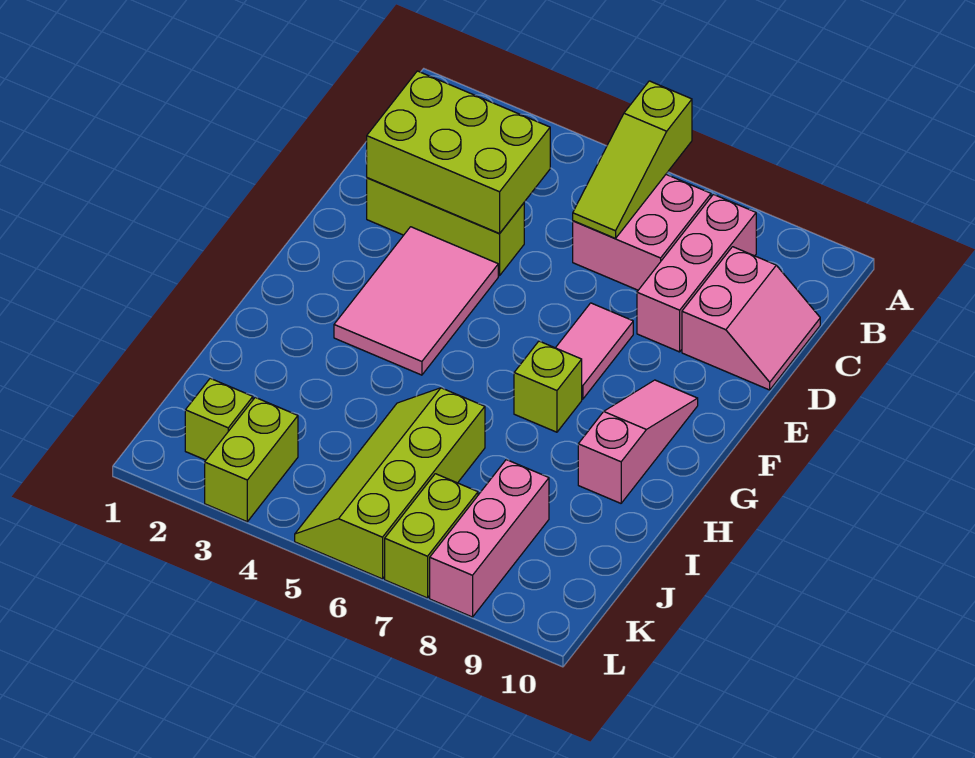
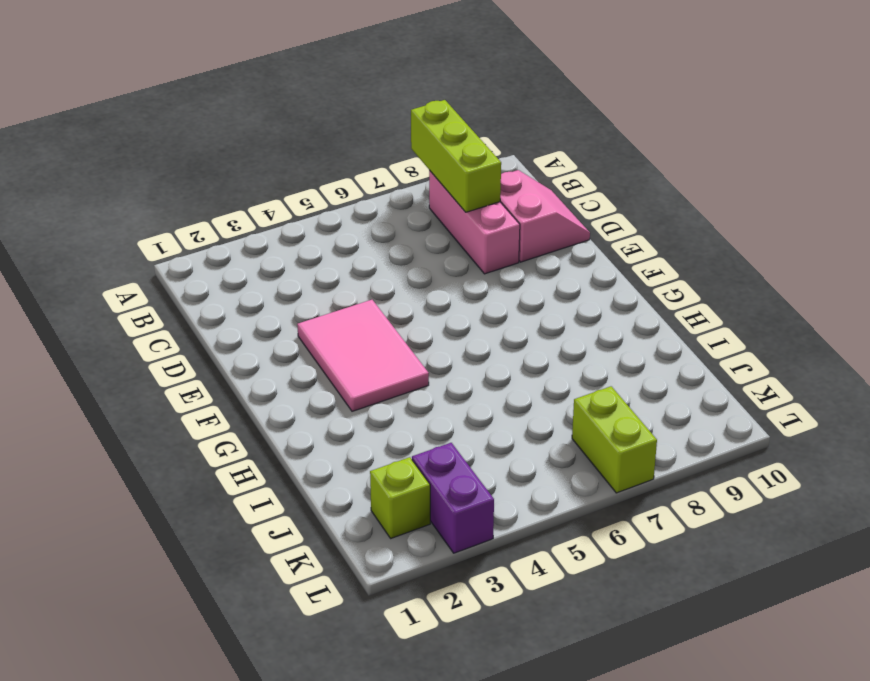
lime brick A8:C8 level 2 -> lime brick D2:D4 level 1
purple brick K3:L3 level 1 -> lime brick K3:L3 level 1
none -> pink brick B6:C7 level 1
none -> pink tile E7:F7 level 1
none -> pink slope F9:H9 level 1 top H

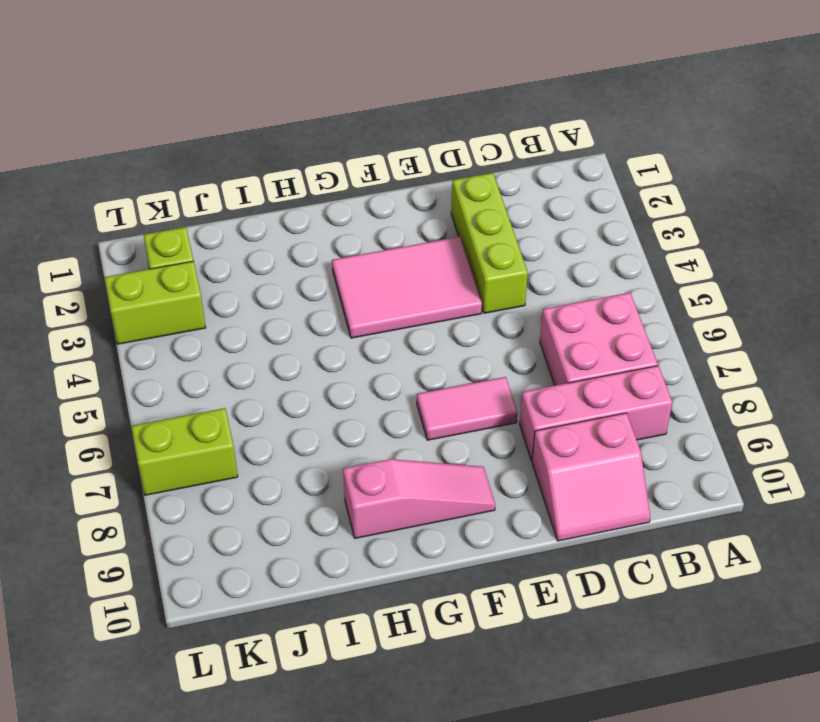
none -> lime brick G7 level 1
none -> lime slope I5:L6 level 1 top 6
none -> pink brick J8:L8 level 1

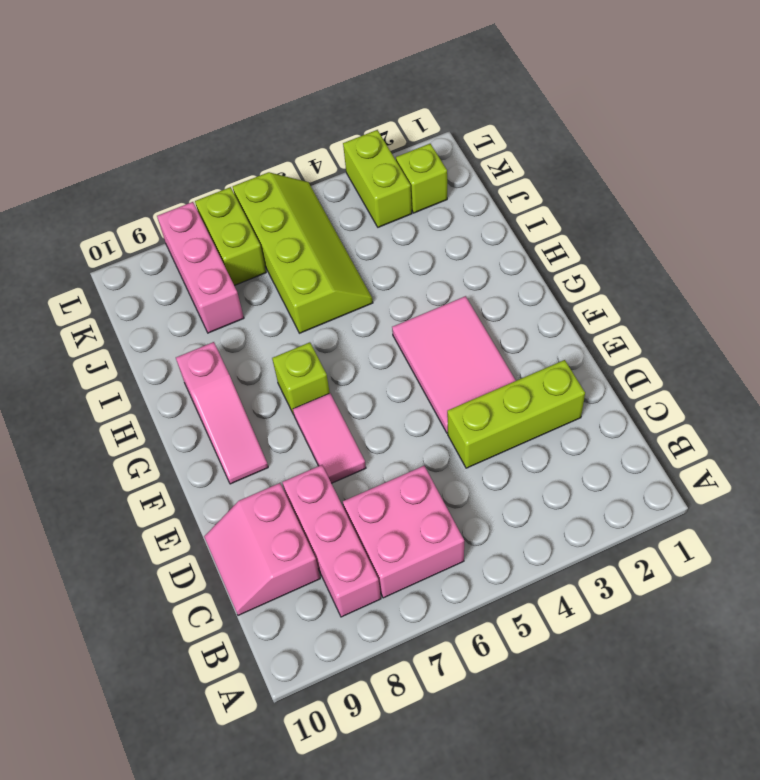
none -> lime slope A6:C6 level 2 top A
none -> lime brick C2:D4 level 2

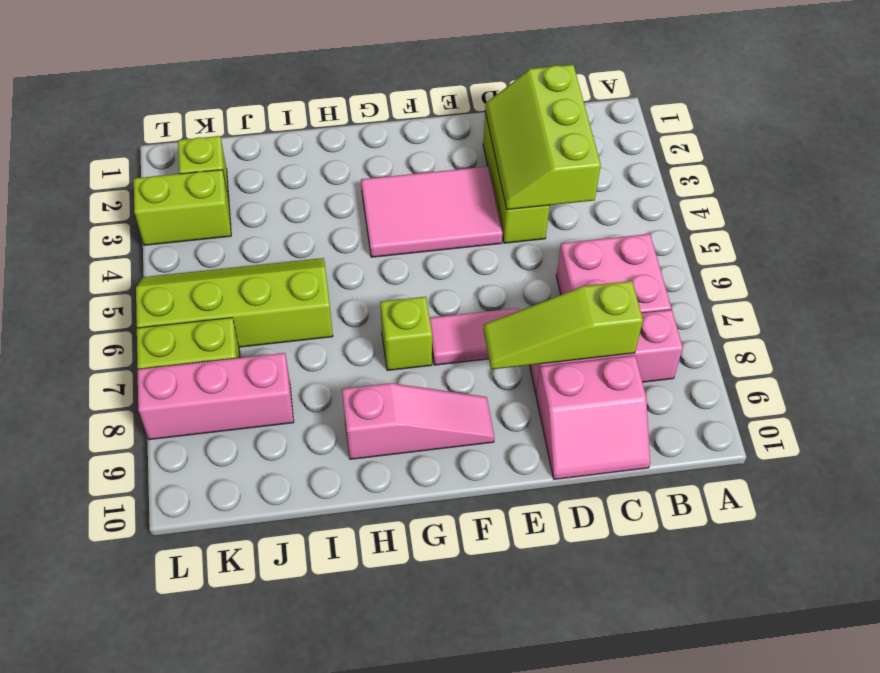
lime slope C2:D4 level 2 top C -> lime brick C2:D4 level 2
lime slope C8:E8 level 2 top C -> lime slope A6:C6 level 2 top A

